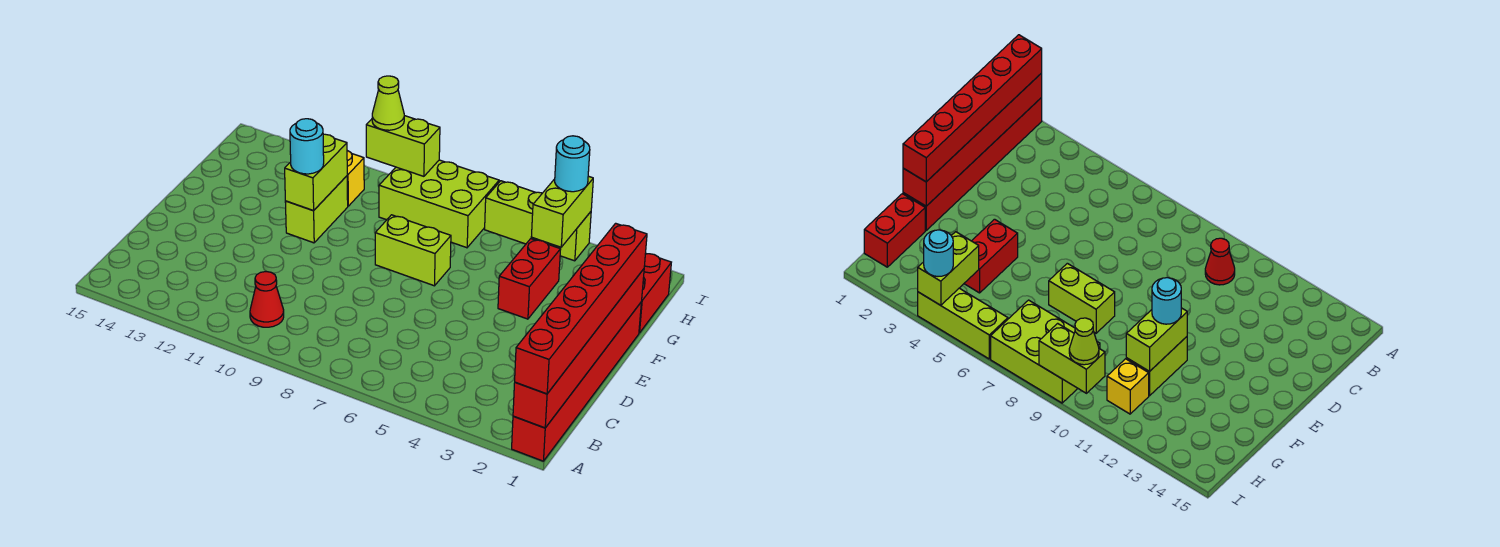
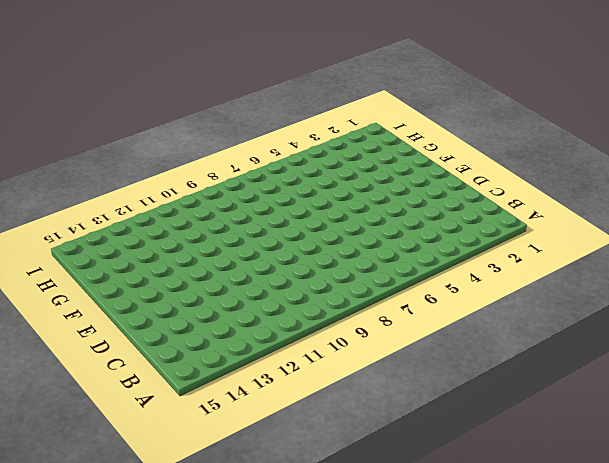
none -> red brick A1:F1 level 1
none -> red cone B10 level 1
none -> red brick F4:G4 level 1

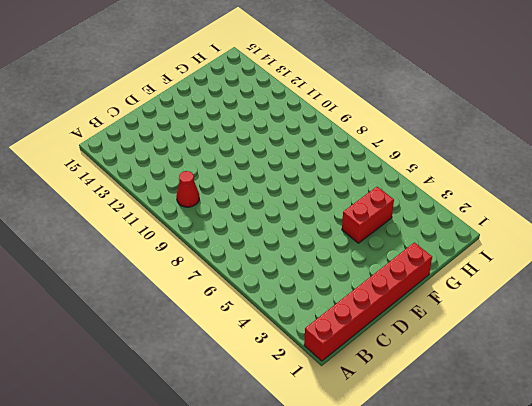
none -> lime brick F7:F8 level 1
none -> lime brick F11:G11 level 1
none -> red brick G1:H1 level 1

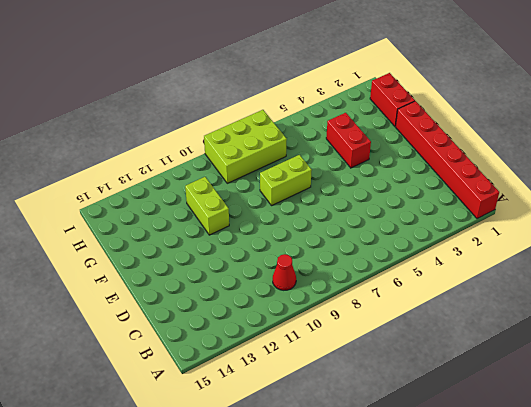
none -> yellow brick H11 level 1
none -> lime brick I4:I6 level 1
none -> red brick A1:F1 level 2

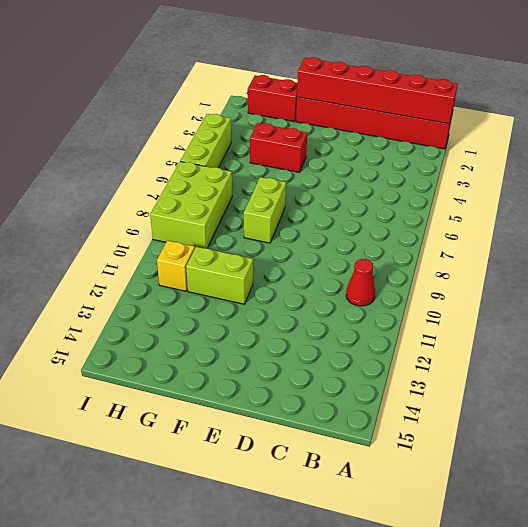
none -> lime brick F11:G11 level 2
none -> lime brick H4:I4 level 2
none -> lime brick I9:I10 level 2

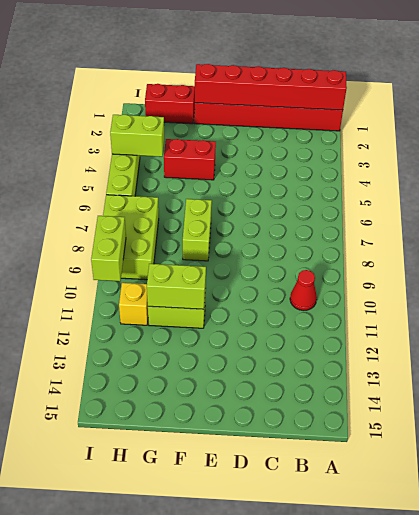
none -> red brick A1:F1 level 3
none -> cyan round brick F11 level 3
none -> cyan round brick I4 level 3

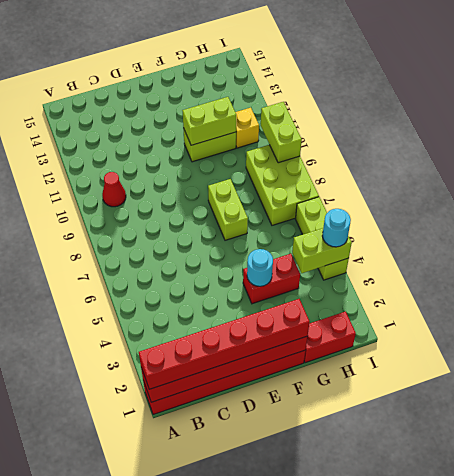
cyan round brick F4 level 2 -> cyan round brick F11 level 3
none -> lime cone I10 level 3

